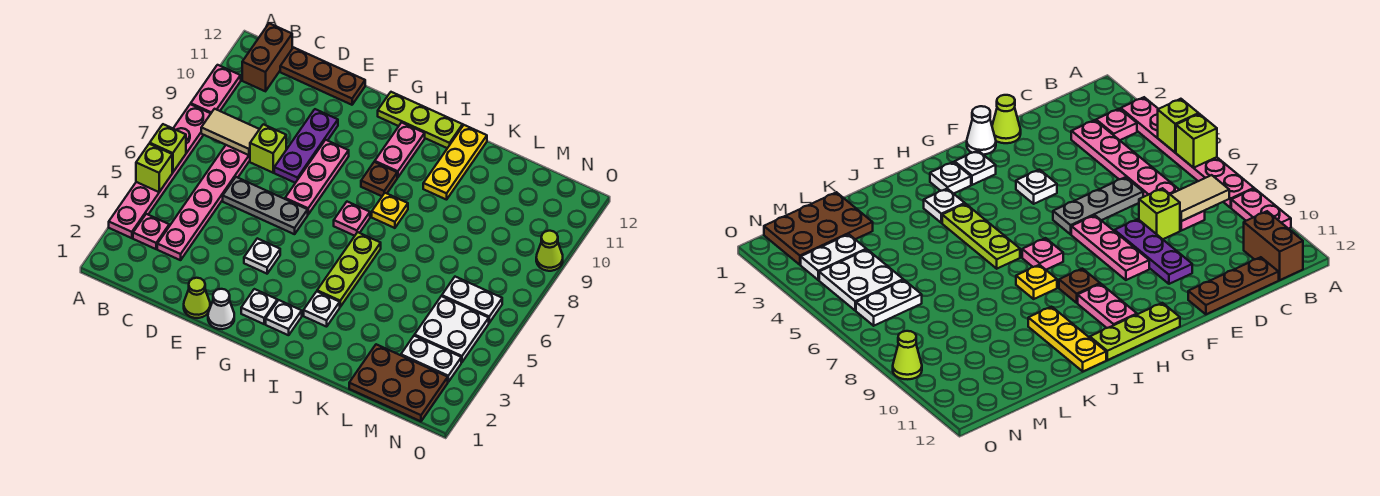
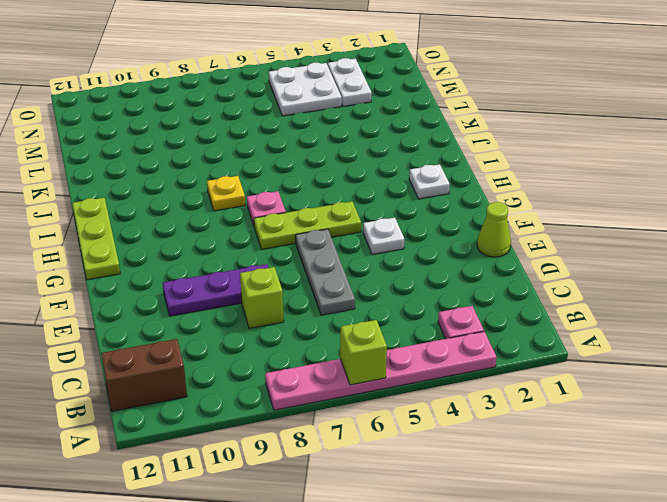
lime plate G5:G7 level 1 -> lime plate I4:I6 level 1
none -> pink plate A9:A10 level 1
none -> pink plate C3:C8 level 1
none -> brown plate C12:E12 level 1
none -> white cone F1 level 1

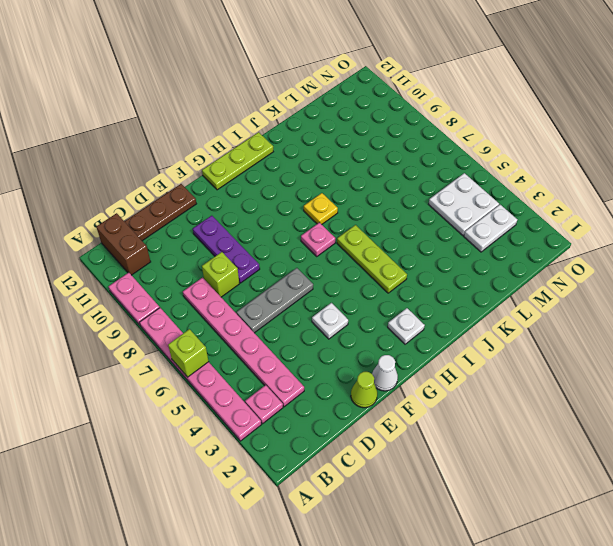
none -> pink plate F7:F9 level 1
none -> white plate G2 level 1
none -> brown plate H9 level 1
none -> pink plate H10:H11 level 1

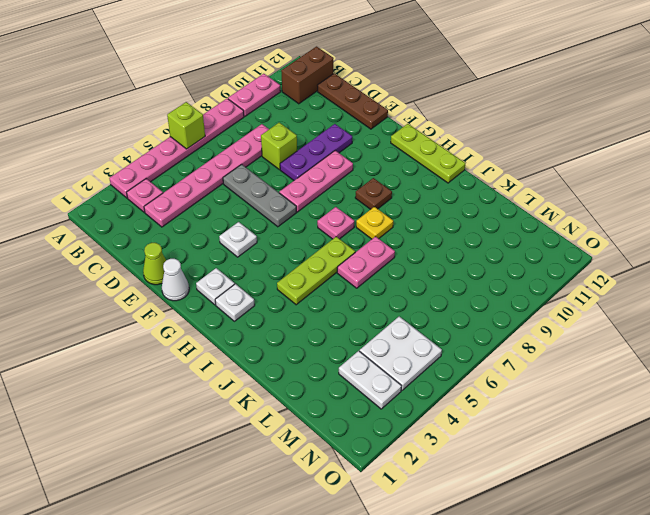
pink plate J6:J7 level 1 -> pink plate H10:H11 level 1
none -> white plate I3 level 1
none -> yellow plate J10:J12 level 1
none -> brown plate L1:N2 level 1
none -> white plate M6:N6 level 1

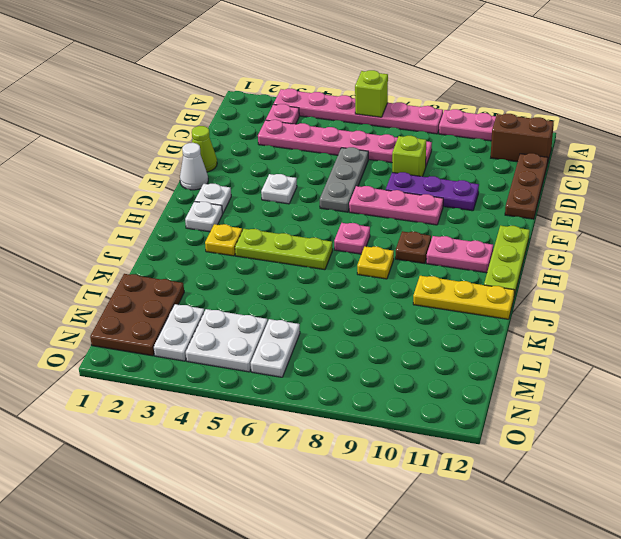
yellow plate I3 level 1 -> white plate I3 level 1
none -> lime cone O9 level 1
none -> lime brick A5 level 2
none -> tan tile B8:C8 level 2

